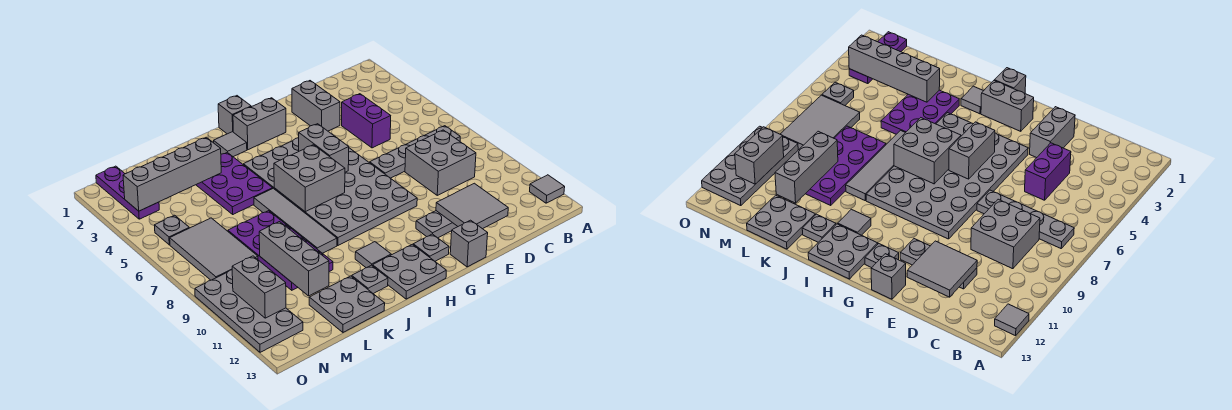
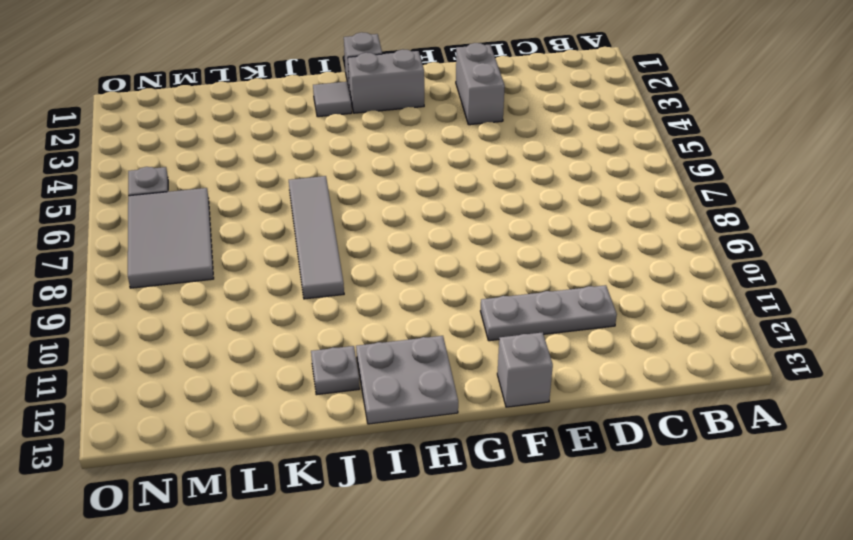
none -> grey tile A12 level 1
none -> grey plate B7:E7 level 1
none -> grey brick C8:D9 level 1

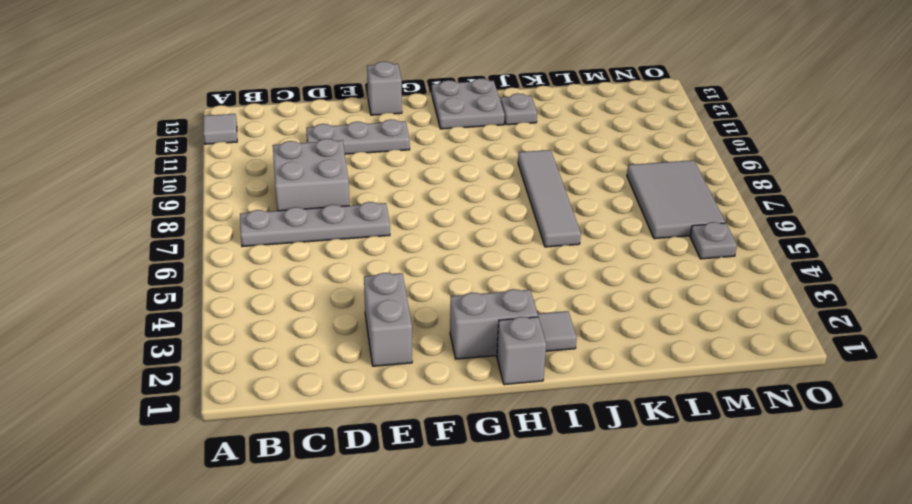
none -> purple brick D4:D5 level 1
none -> grey plate F4:I9 level 1
none -> grey plate G12 level 1

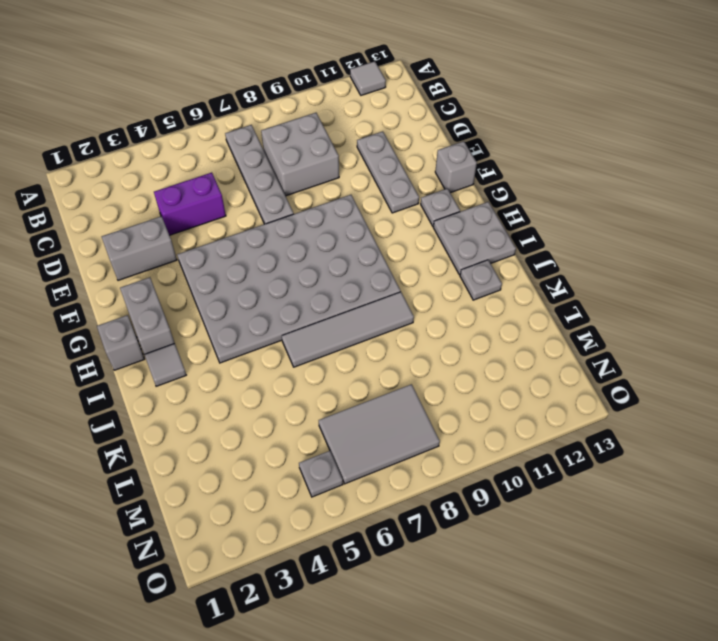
none -> grey tile I11 level 1
none -> purple plate J3:K5 level 1
none -> purple plate K7:L10 level 1

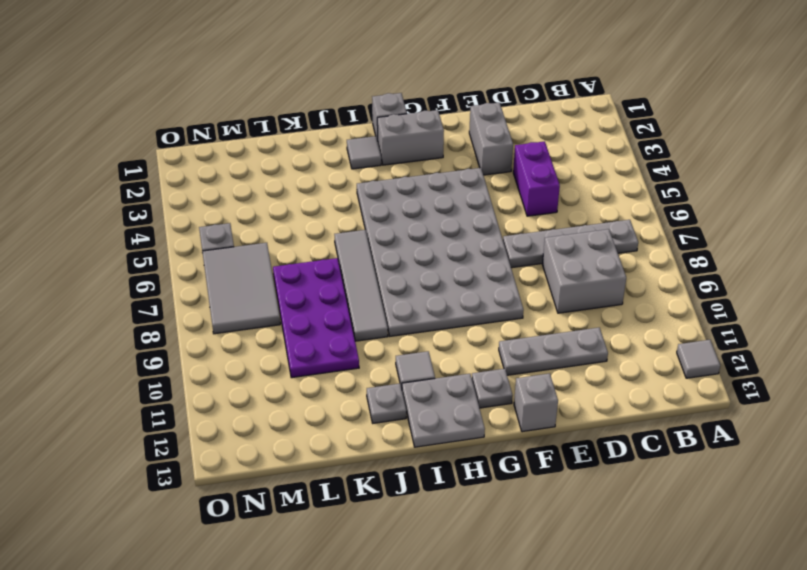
none -> purple plate J3:K5 level 1
none -> grey plate K12:L13 level 1
none -> purple plate N1:N3 level 1

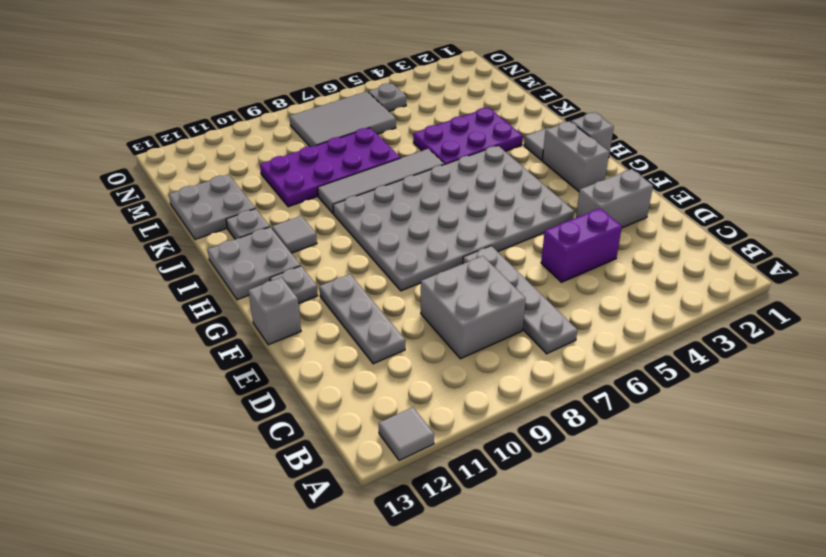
none -> purple plate N1:N3 level 1
none -> grey plate N9:O12 level 1
none -> grey tile D11:E12 level 2

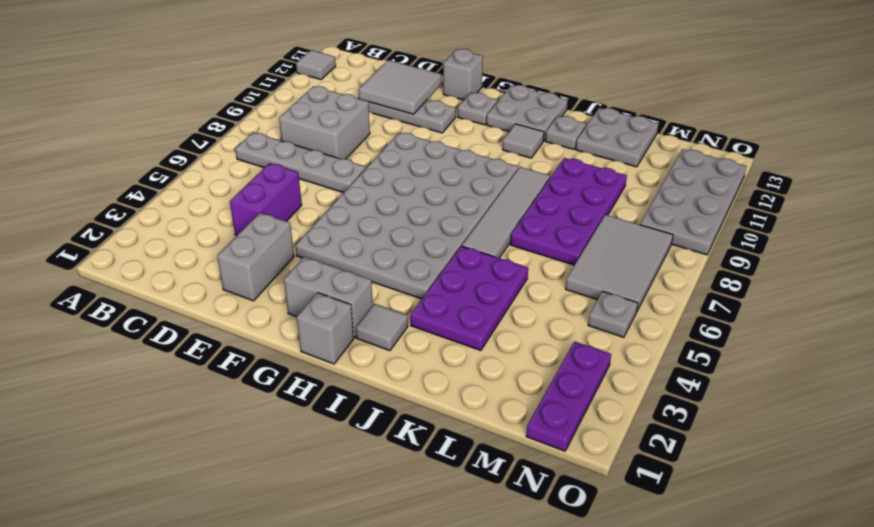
none -> grey brick G5:G6 level 2
none -> grey brick H6:I7 level 2
none -> grey brick K3:N3 level 2

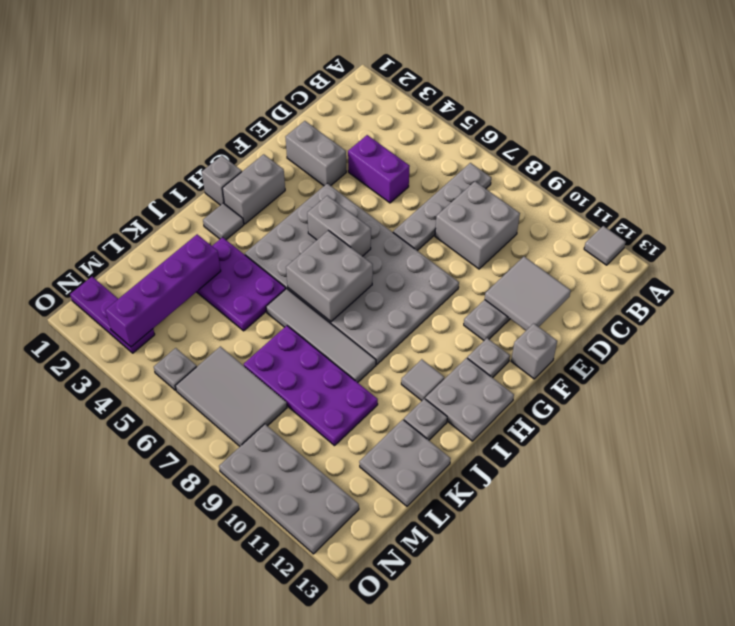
purple brick K3:N3 level 2 -> grey brick K3:N3 level 2
none -> grey brick L9:L11 level 2
none -> grey brick N10:N11 level 2

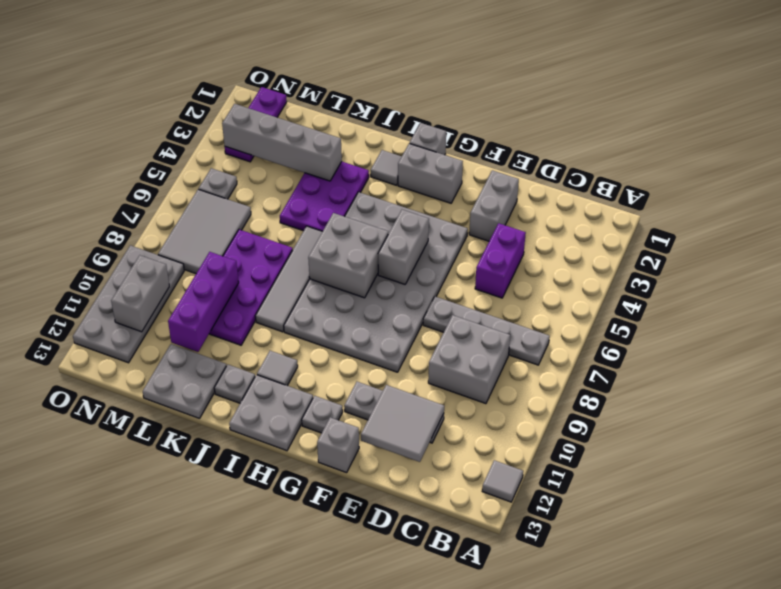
purple brick L9:L11 level 2 -> grey brick L9:L11 level 2

